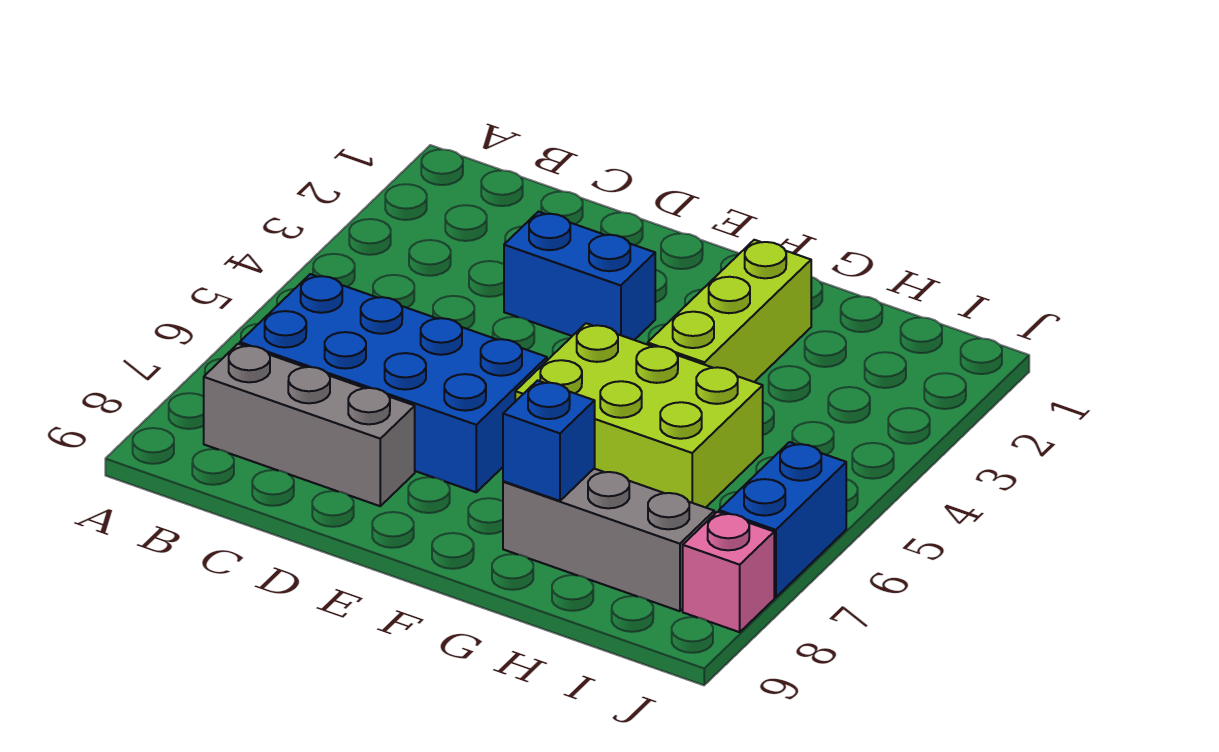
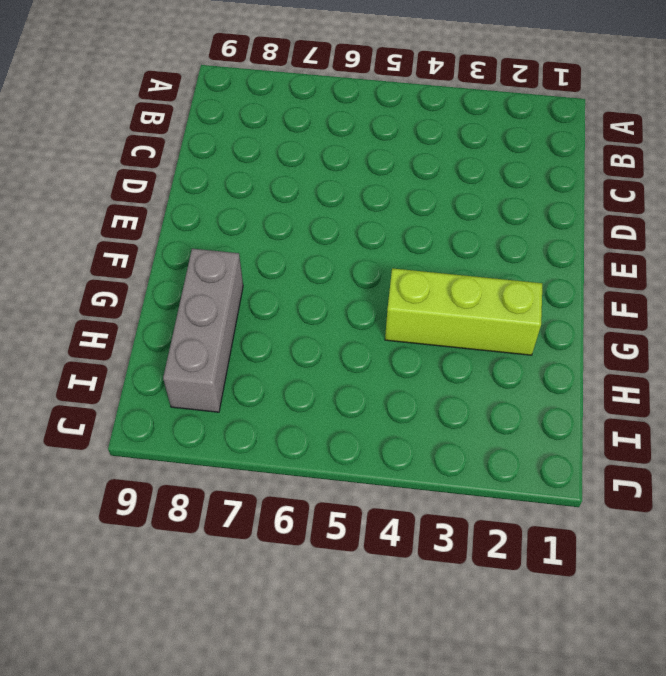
none -> blue brick B6:E7 level 1
none -> grey brick B8:D8 level 1

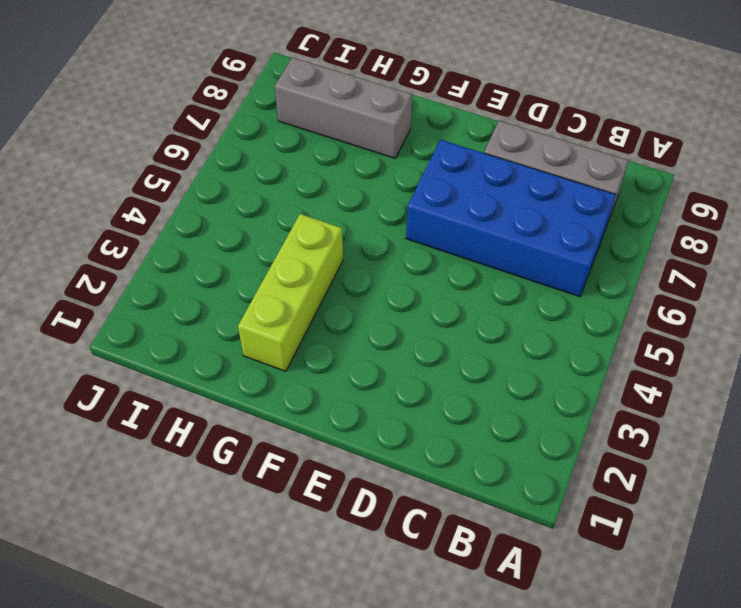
none -> blue brick D3:E3 level 1
none -> lime brick F5:H6 level 1

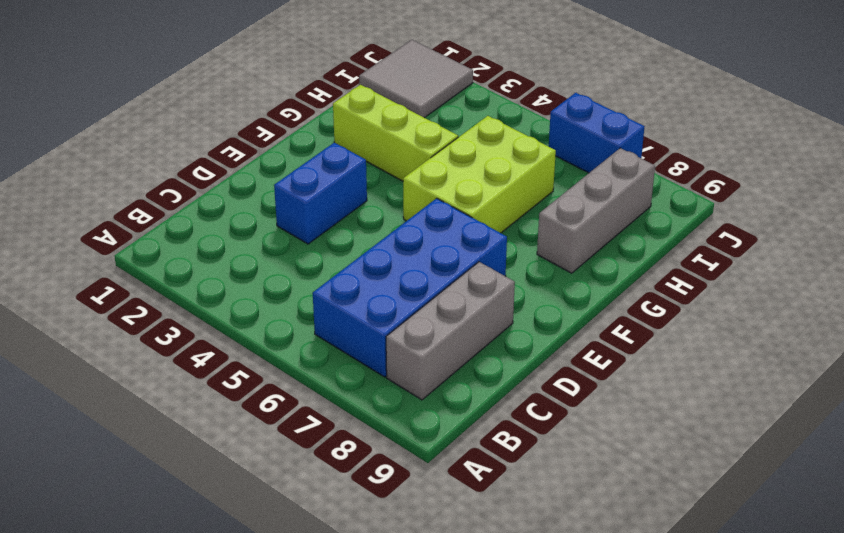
grey tile I1:J2 level 1 -> none
none -> pink brick J8 level 1
none -> blue brick G8 level 2

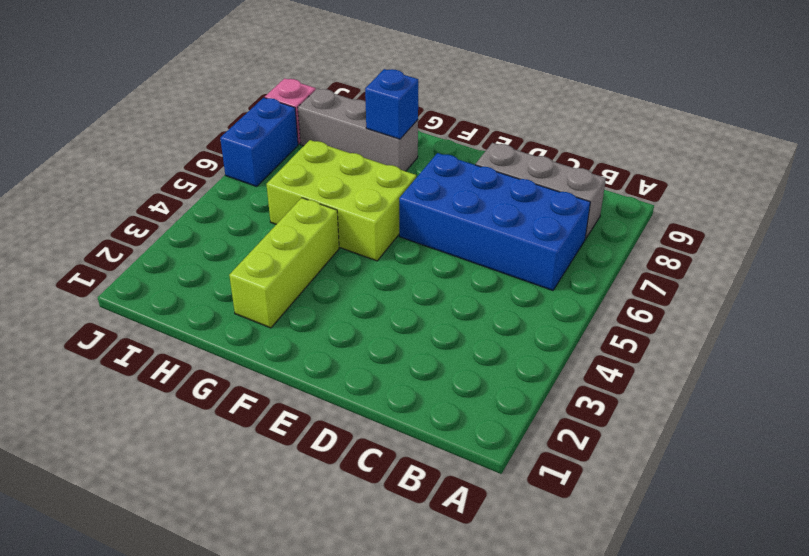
none -> blue brick D3:E3 level 1

